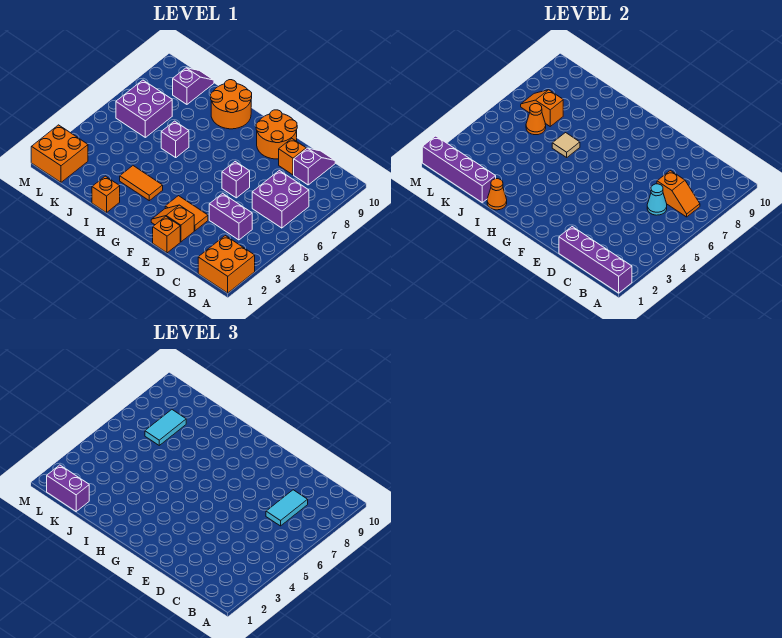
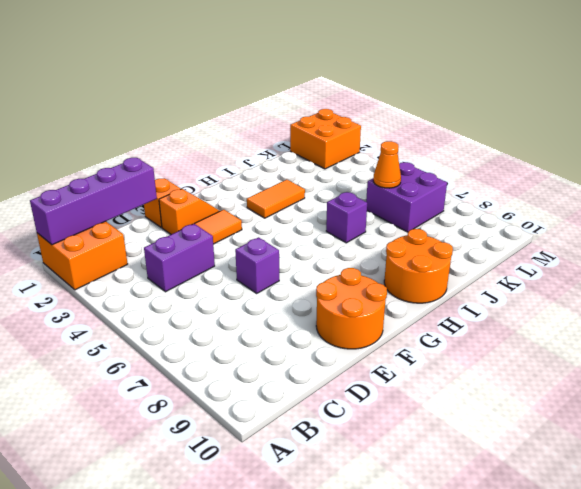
none -> purple brick B6:C7 level 1
none -> purple slope C9:C10 level 1 top 9
none -> orange brick D9 level 1

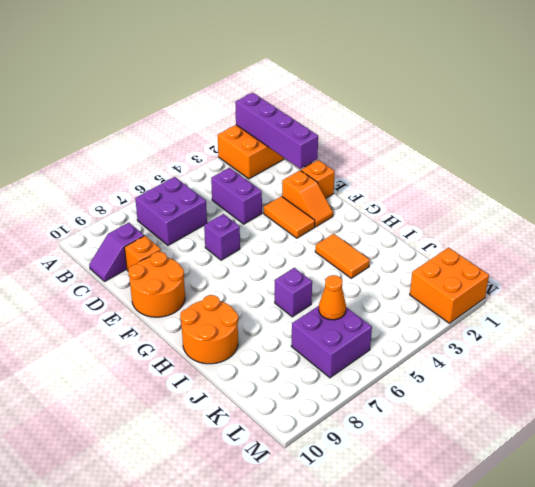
none -> orange brick I1 level 1
none -> purple slope K9:K10 level 1 top 9
none -> orange slope B7:C7 level 2 top C

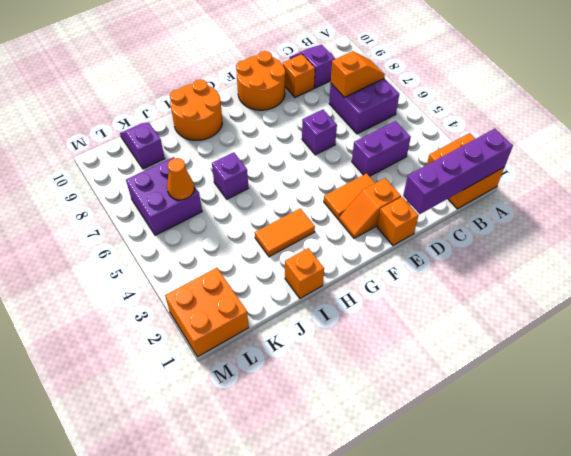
none -> cyan cone C6 level 2
none -> orange cone I1 level 2
none -> tan tile I6 level 2

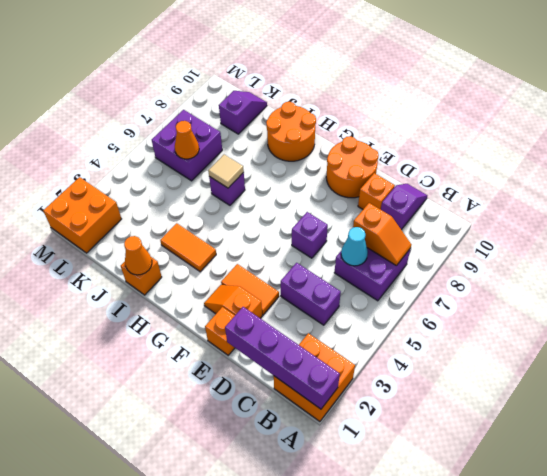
none -> purple brick J1:M1 level 2
none -> orange slope K7:L7 level 2 top K
none -> cyan tile C7:C8 level 3

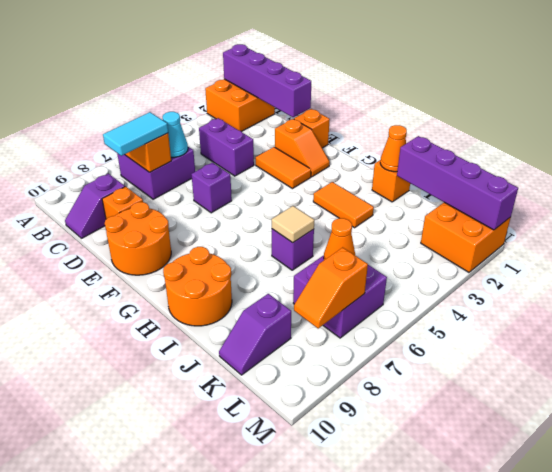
orange slope L7:L8 level 2 top 7 -> orange slope K7:L7 level 2 top K
none -> purple brick K1:L1 level 3
none -> cyan tile K7:K8 level 3

